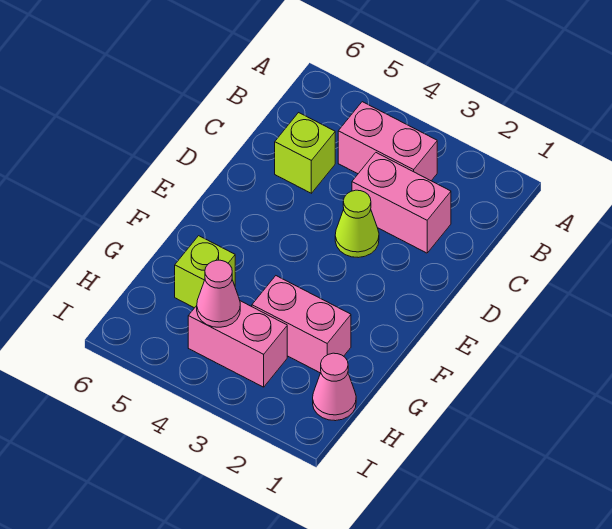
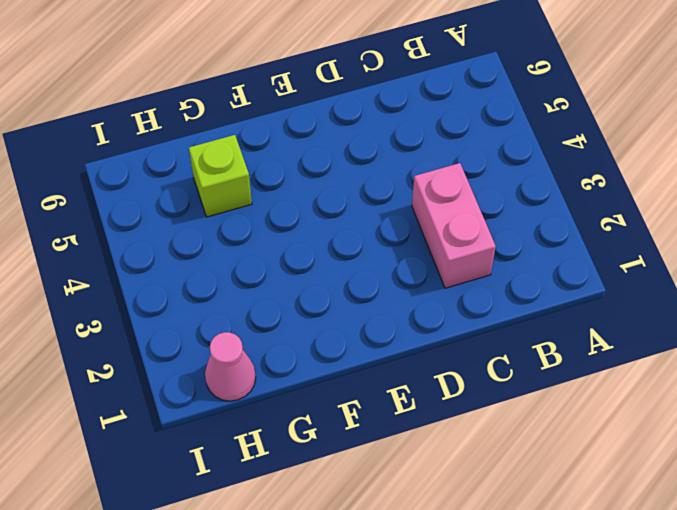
none -> pink brick B3:B4 level 1
none -> lime brick C5 level 1

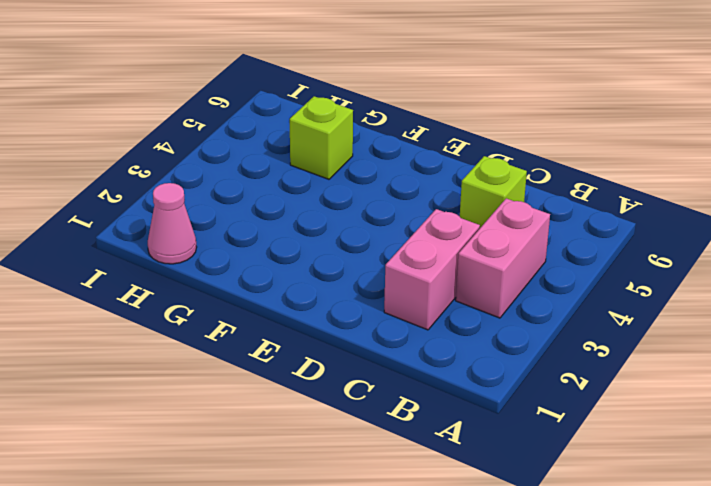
none -> lime cone D3 level 1
none -> pink brick G2:G3 level 1

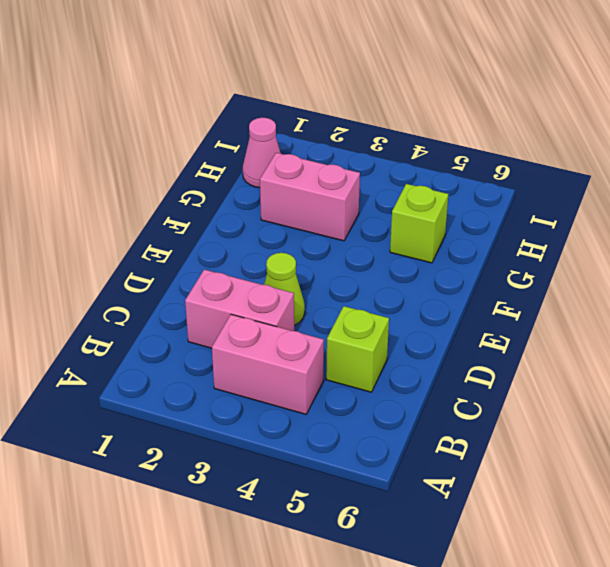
none -> pink brick H3:H4 level 1
none -> pink cone H4 level 2

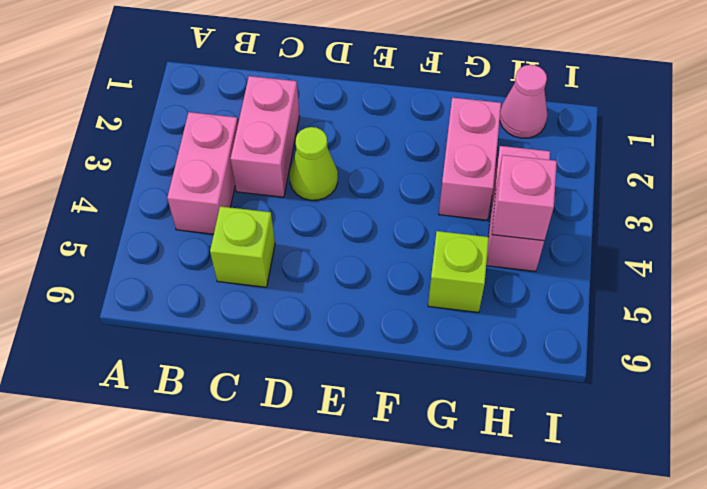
pink brick H4 level 2 -> pink cone H4 level 2

